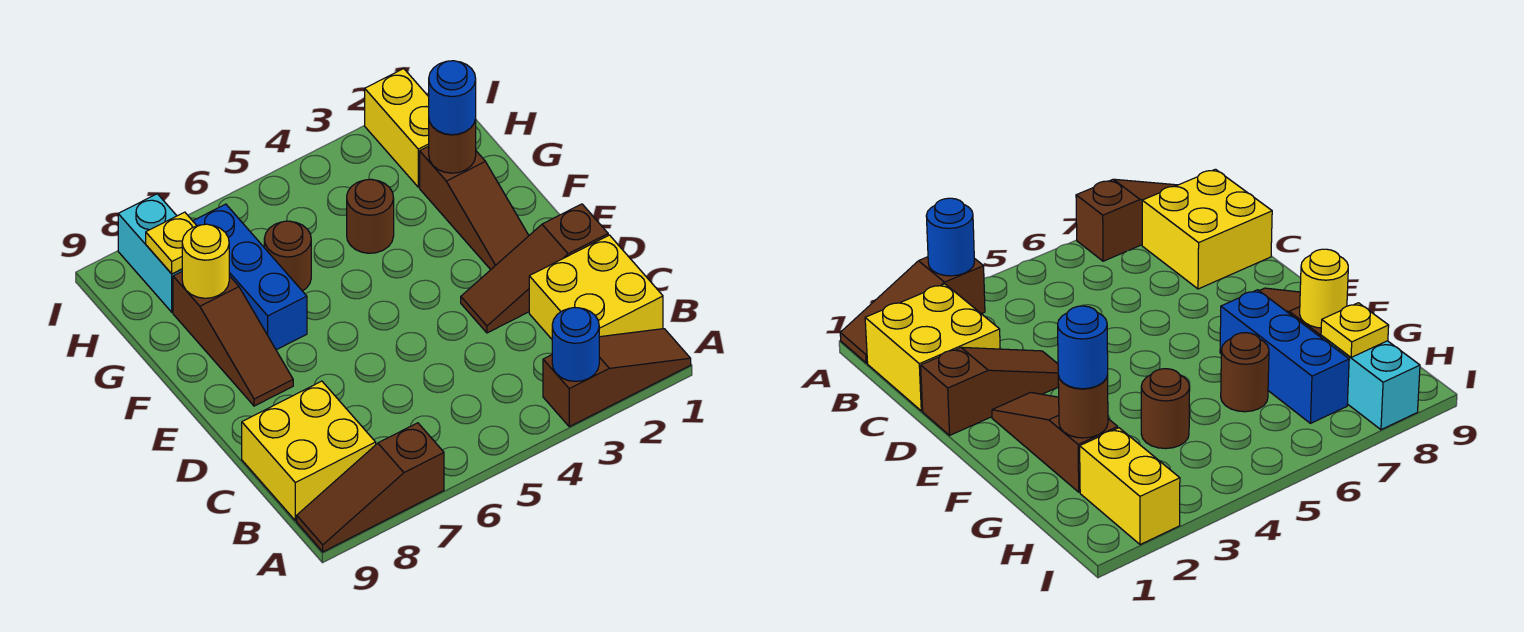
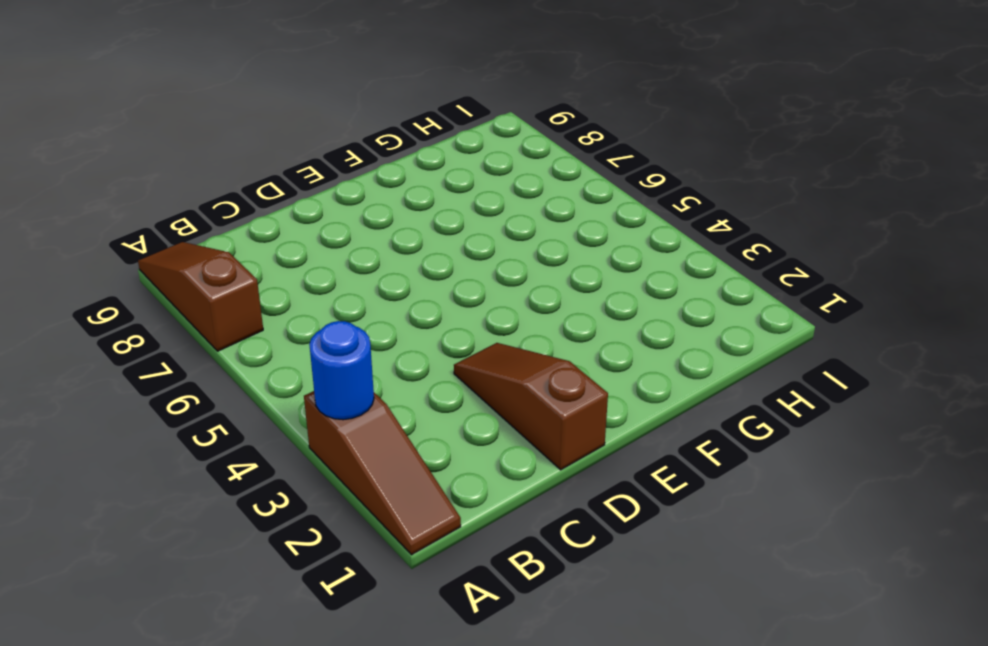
none -> yellow brick B1:C2 level 1
none -> yellow brick B8:C9 level 1
none -> brown slope E2:G2 level 1 top G

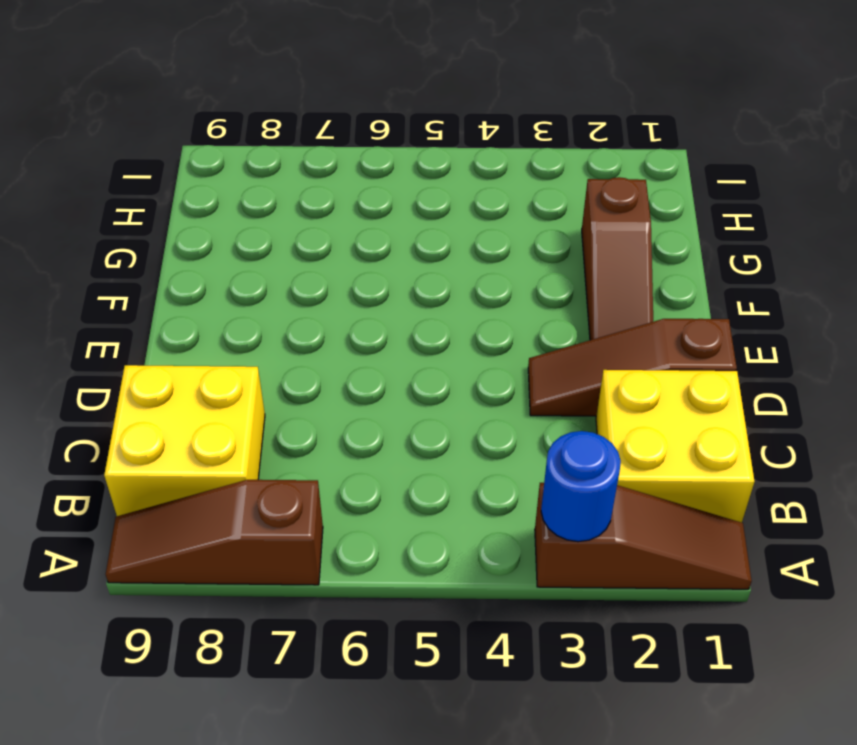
none -> brown slope E8:G8 level 1 top G
none -> blue brick F7:H7 level 1
none -> brown round brick G4 level 1

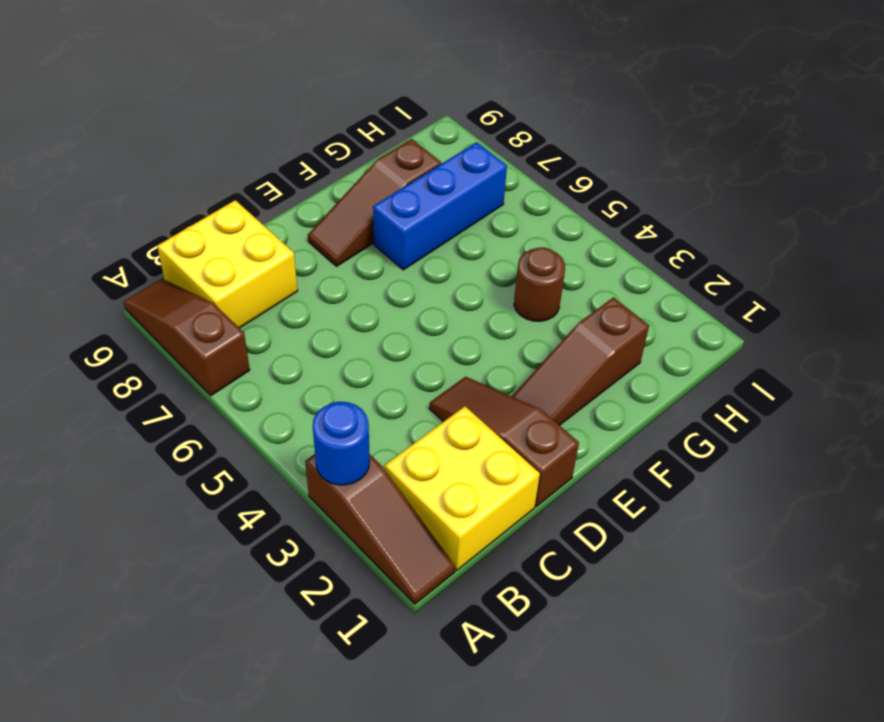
none -> brown round brick G6 level 1
none -> yellow brick H2:I2 level 1
none -> cyan brick H8:I8 level 1

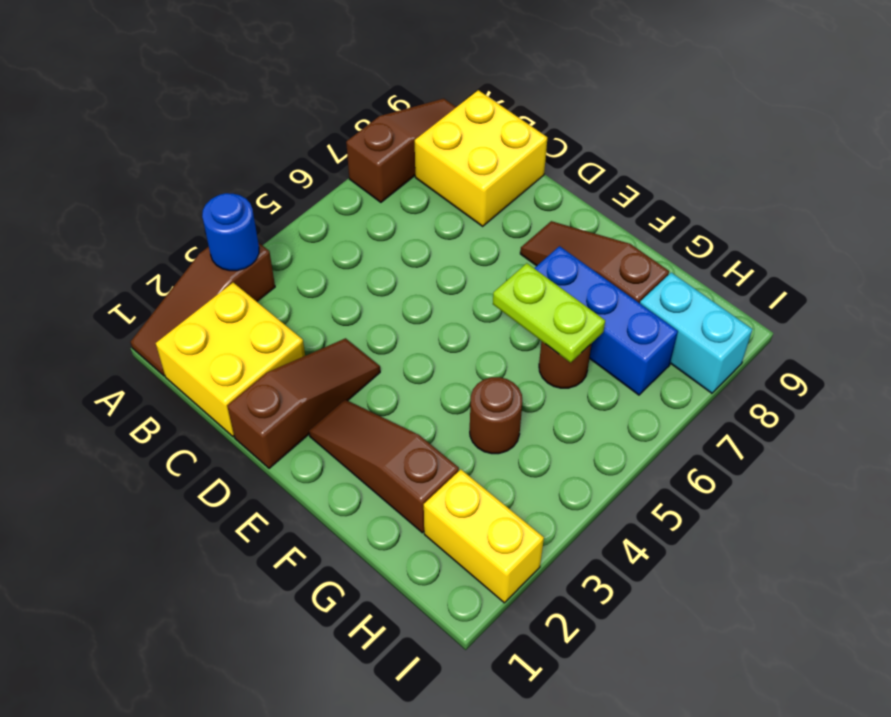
lime plate F6:G6 level 2 -> none
none -> brown round brick G2 level 2
none -> yellow round brick G8 level 2
none -> yellow plate H8 level 2

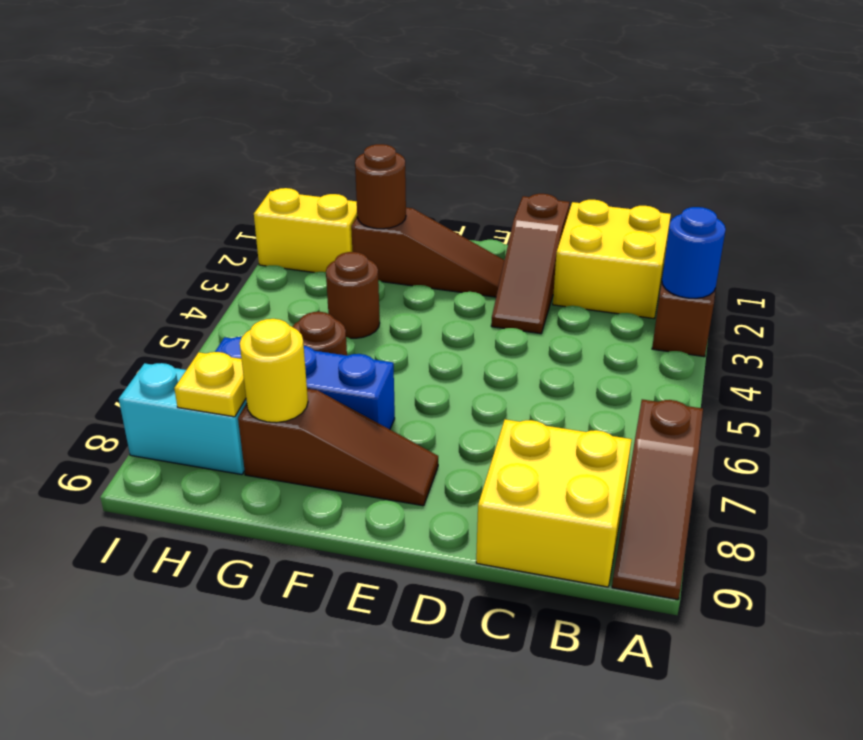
none -> blue round brick G2 level 3

